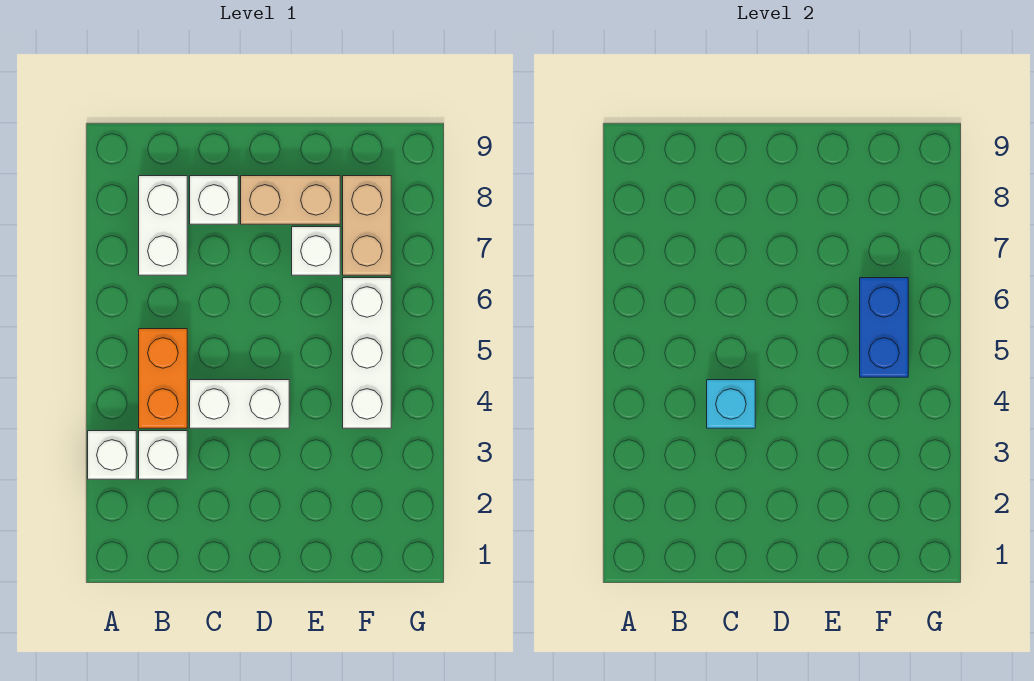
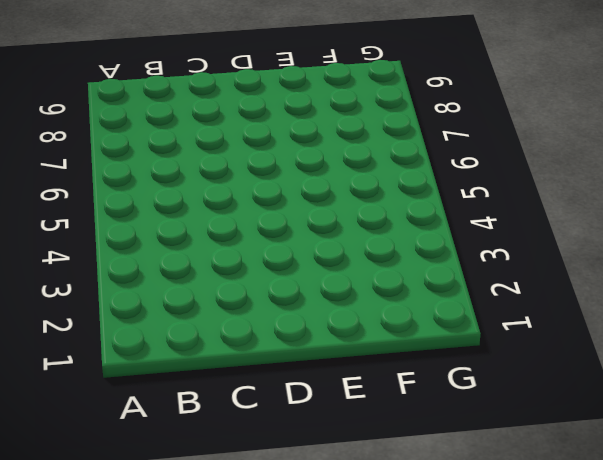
none -> white brick A3 level 1
none -> white brick B3 level 1
none -> orange brick B4:B5 level 1

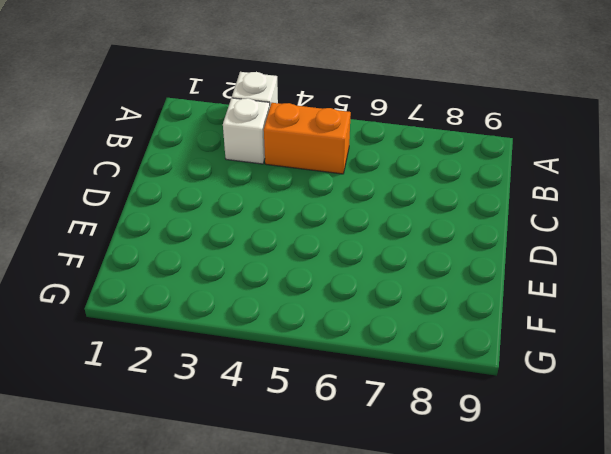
none -> white brick B7:B8 level 1
none -> white brick C4:D4 level 1
none -> white brick C8 level 1

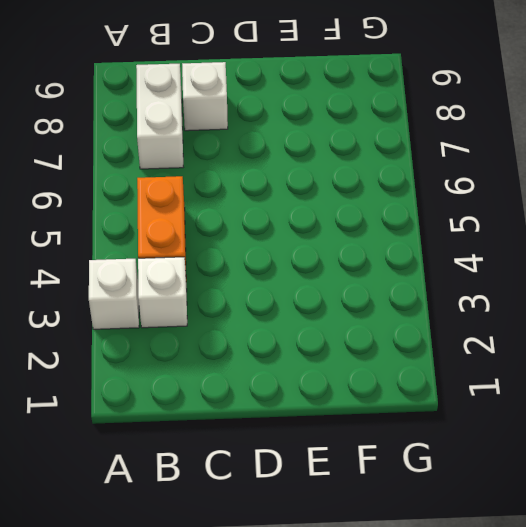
none -> white brick C4:D4 level 1
none -> tan brick D8:E8 level 1
none -> white brick E7 level 1

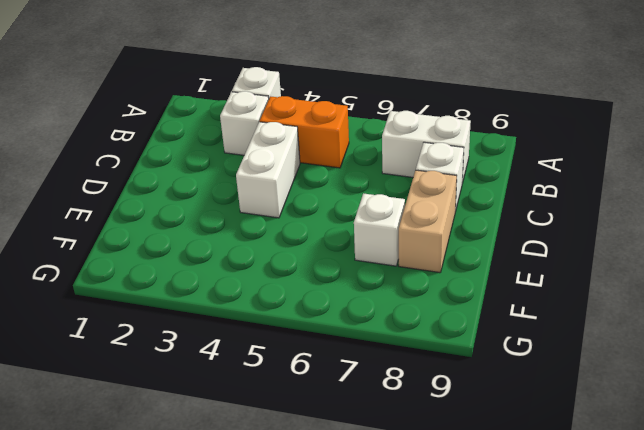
none -> white brick F4:F6 level 1
none -> tan brick F7:F8 level 1
none -> cyan brick C4 level 2

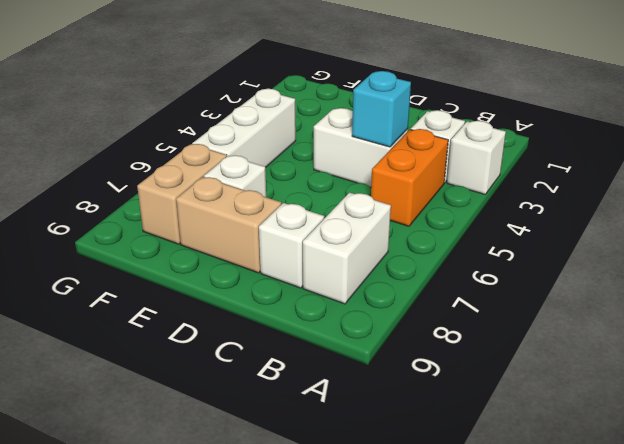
none -> blue brick F5:F6 level 2

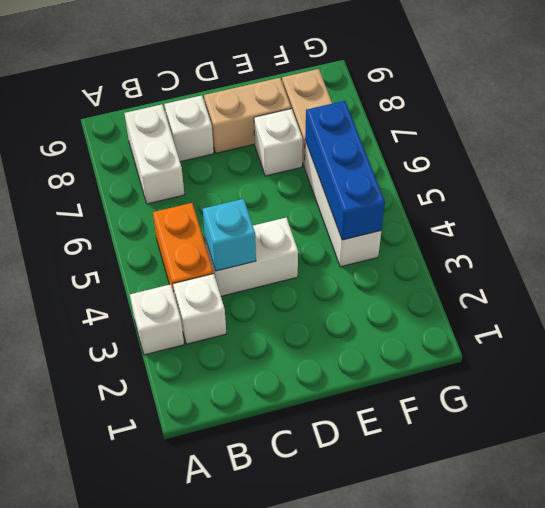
blue brick F4:F6 level 2 -> blue brick F5:F6 level 2

